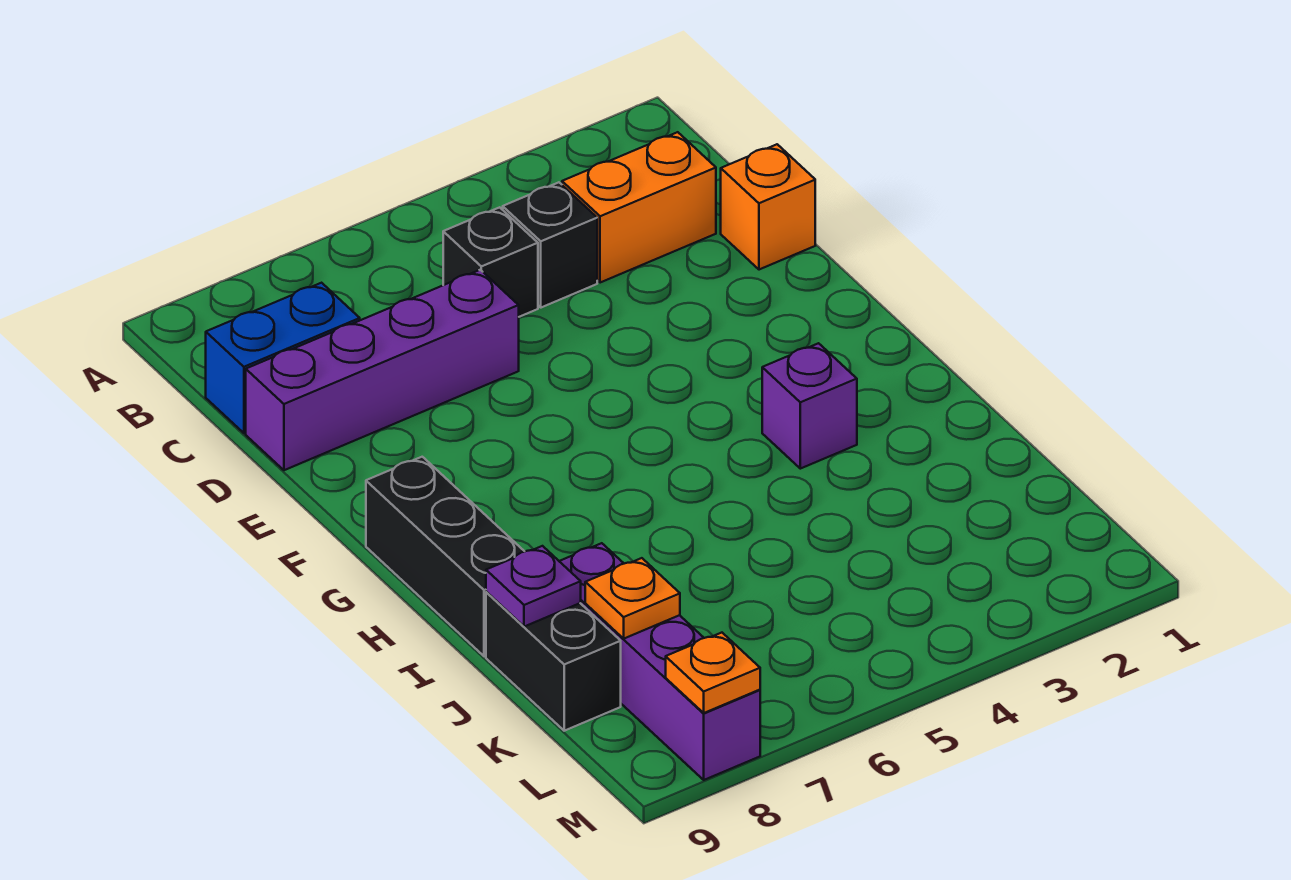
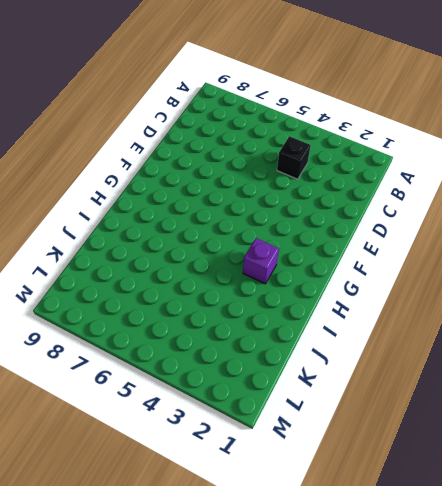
none -> orange brick C2:C3 level 1
none -> black brick C5 level 1
none -> blue brick C8:C9 level 1

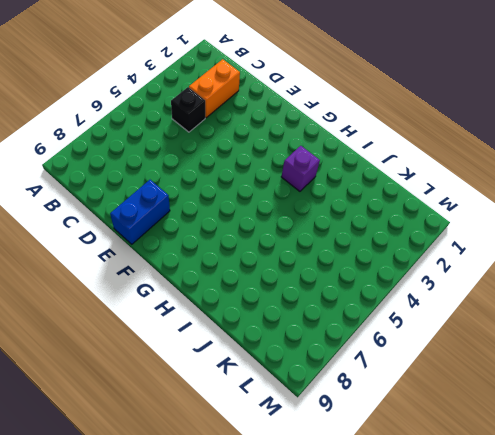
blue brick E8:E9 level 1 -> blue brick C8:C9 level 1
none -> black brick C5 level 1
none -> orange brick D1 level 1
none -> purple brick D6:D9 level 1

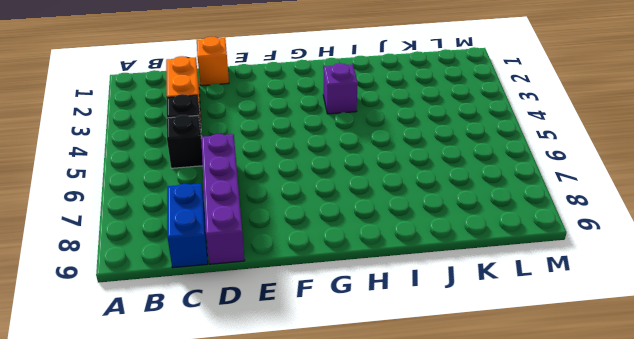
none -> black brick G9:I9 level 1
none -> purple brick J8:M8 level 1
none -> black brick J9:K9 level 1

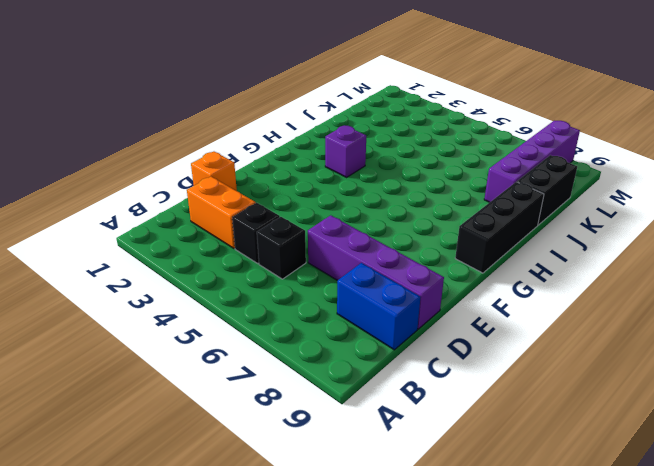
none -> purple plate J9 level 2
none -> orange plate K8 level 2
none -> orange plate M8 level 2

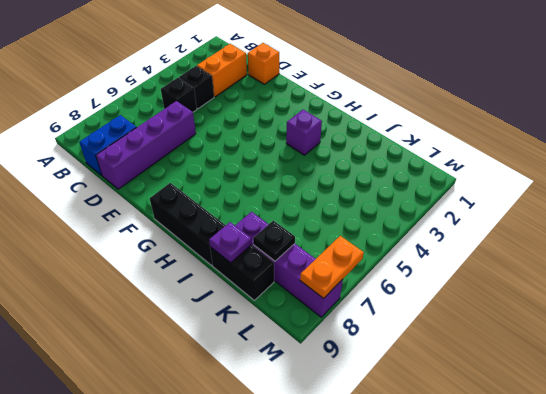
black plate K8 level 2 -> orange plate K8 level 2
orange plate M7:M8 level 2 -> orange plate M8 level 2

